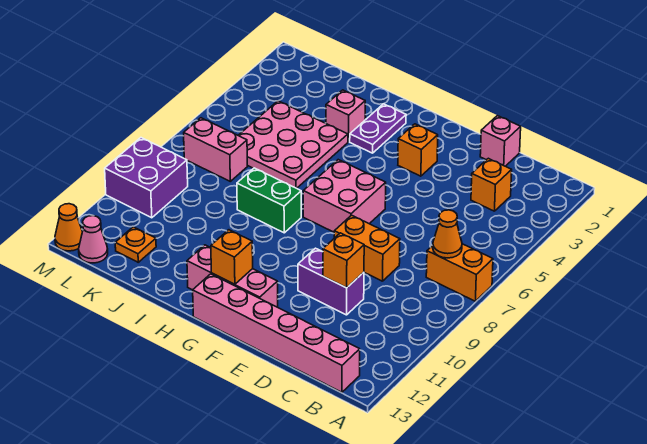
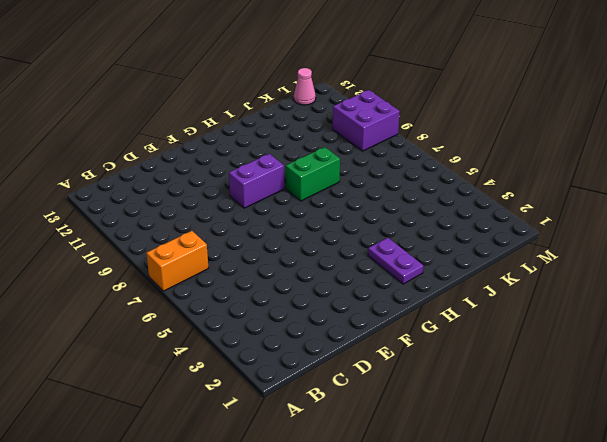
purple brick F9:G9 level 1 -> purple brick D10:E10 level 1
none -> pink brick B13:G13 level 1
none -> orange brick C3 level 1
none -> pink brick D1 level 1

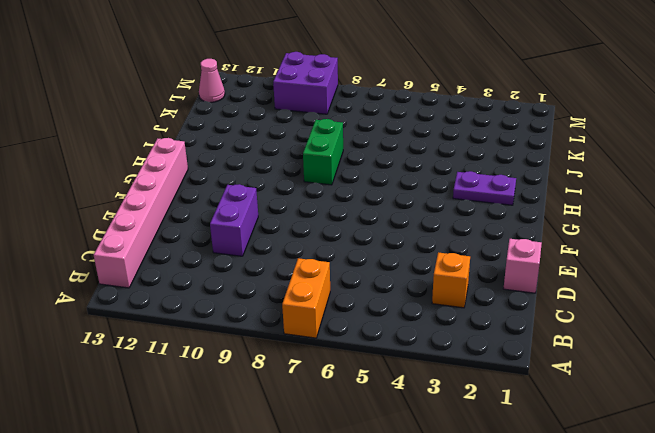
none -> orange brick D8:E8 level 1
none -> orange brick F3 level 1
none -> pink brick F6:G7 level 1

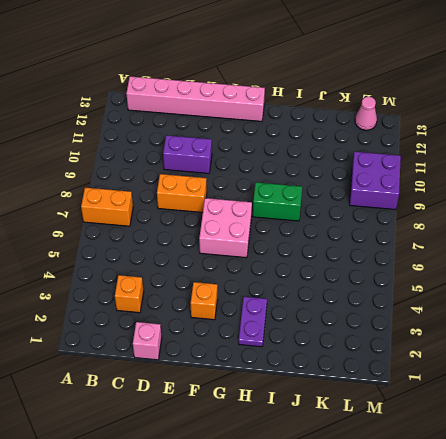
none -> pink brick F12:H12 level 1
none -> pink brick I3 level 1
none -> pink plate I4:K6 level 1

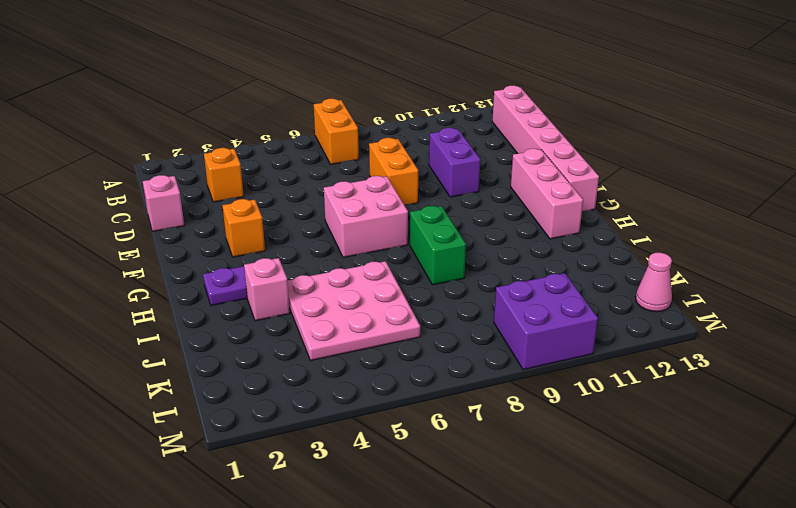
none -> pink brick K7:L7 level 1
none -> orange plate K12 level 1
none -> orange cone M13 level 1

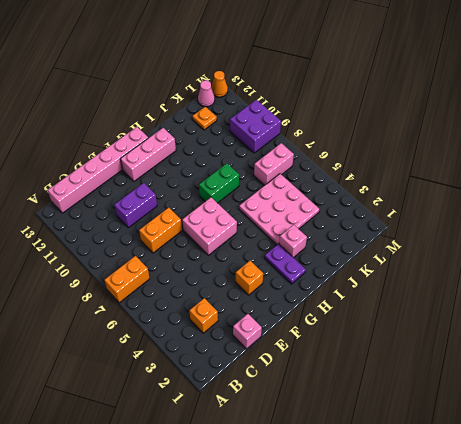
none -> orange cone B7 level 2
none -> orange brick D10 level 2
none -> orange brick G12 level 2

